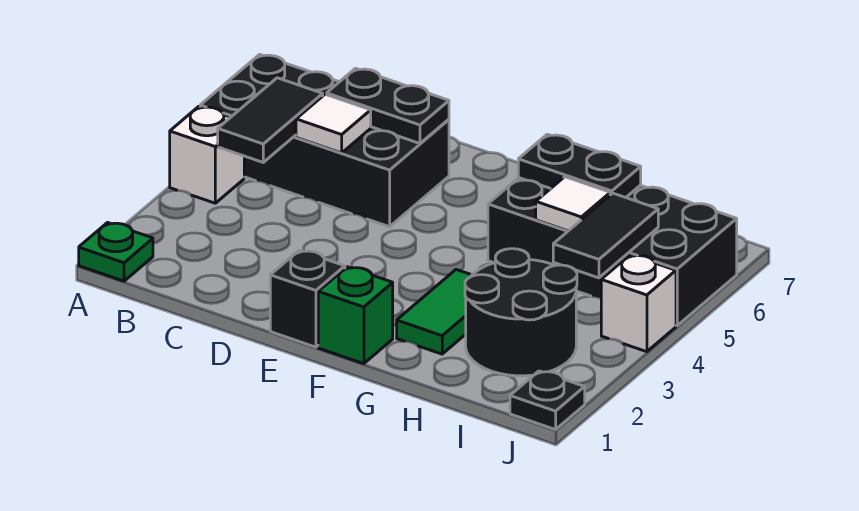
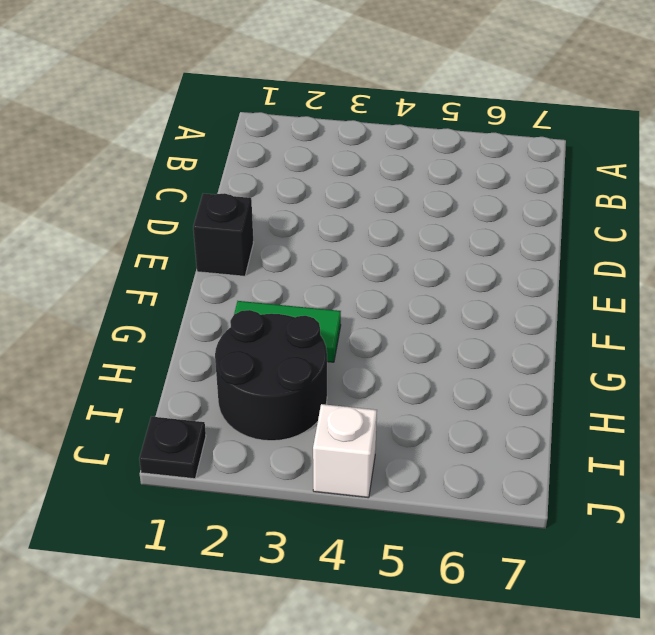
none -> green plate A1 level 1
none -> white brick A4 level 1
none -> black brick A5:D6 level 1

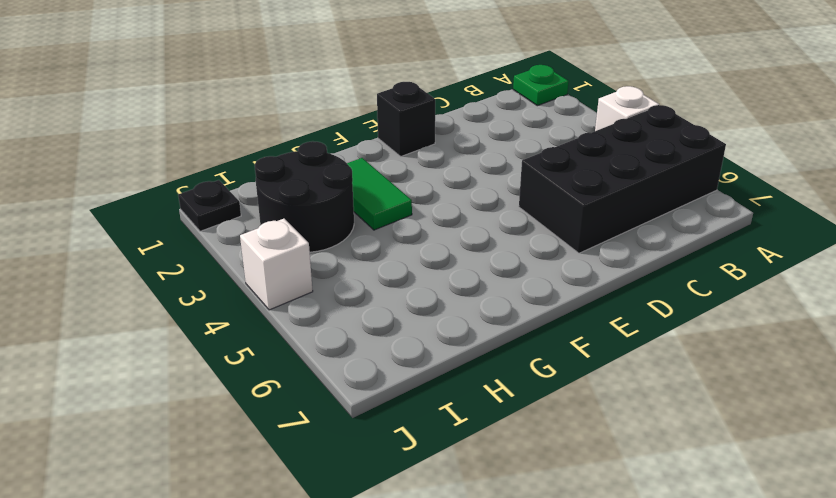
none -> green brick F1 level 1
none -> black brick G5:J6 level 1
none -> black tile B4:B5 level 2

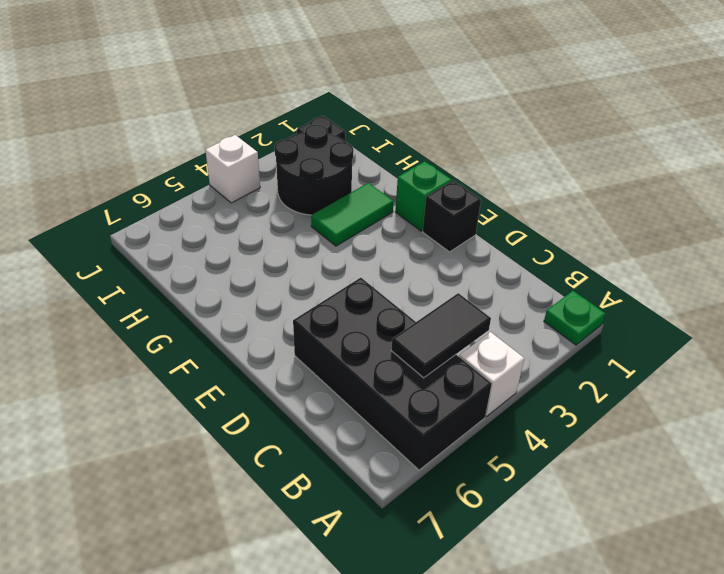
none -> black brick G5:J6 level 1
none -> white tile C5 level 2
none -> black plate C6:D6 level 2

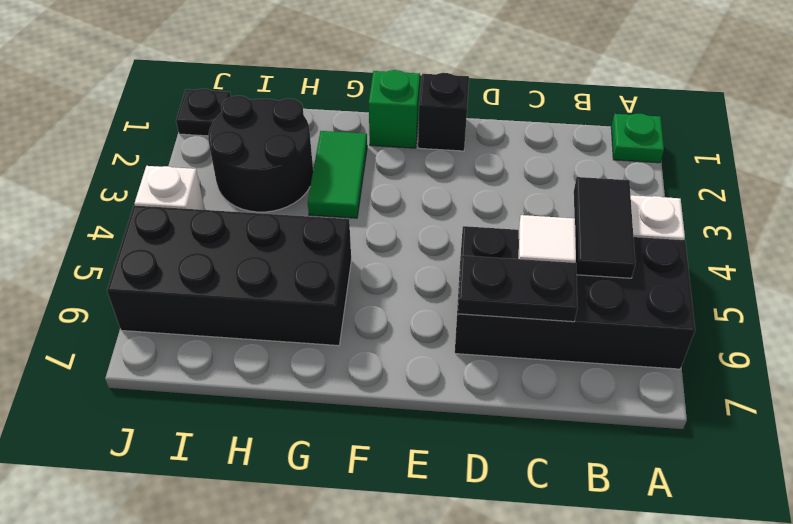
none -> black plate G6:H6 level 2
none -> white tile H5 level 2
none -> black tile I4:I5 level 2

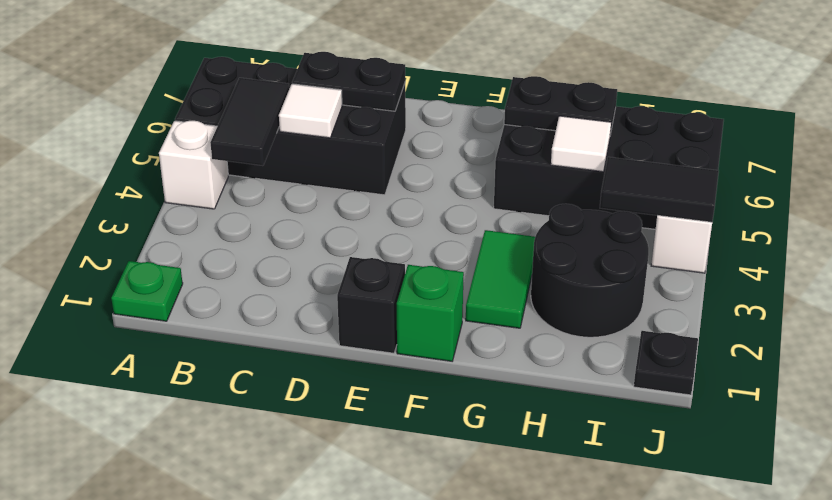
black tile I4:J4 level 2 -> black tile I4:I5 level 2

